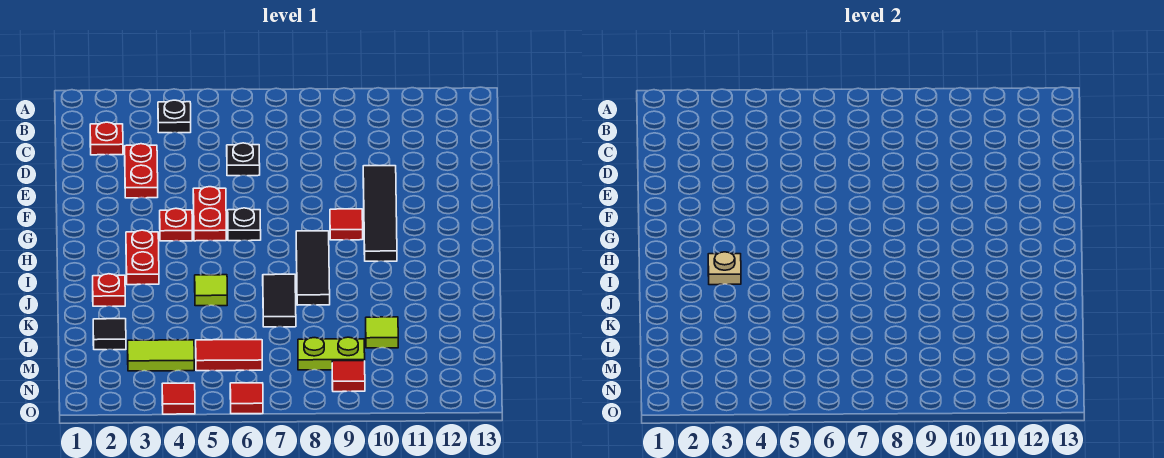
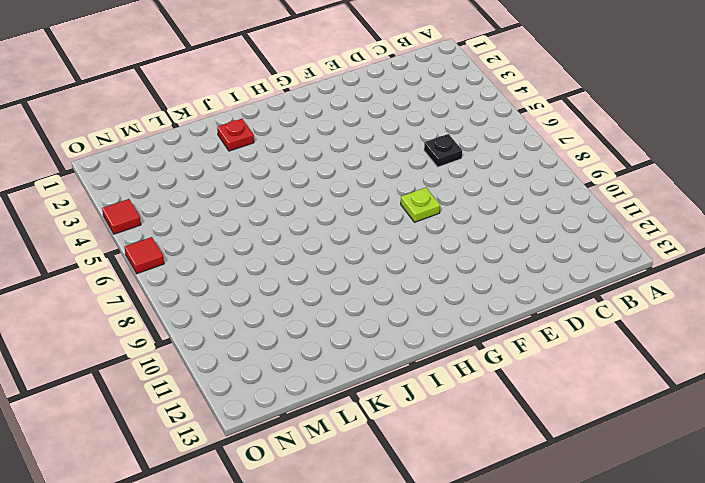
lime plate F8 level 1 -> none
none -> black plate B4 level 1
none -> red plate C2 level 1
none -> red plate D3:E3 level 1

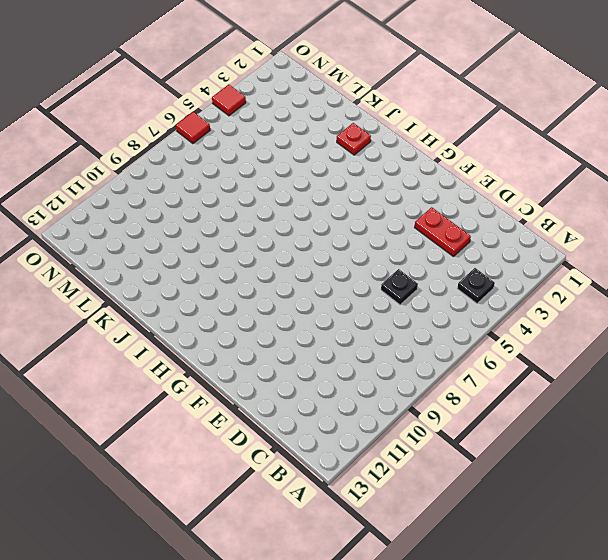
none -> red plate C2 level 1
none -> black tile E10:H10 level 1
none -> red plate F5:G5 level 1

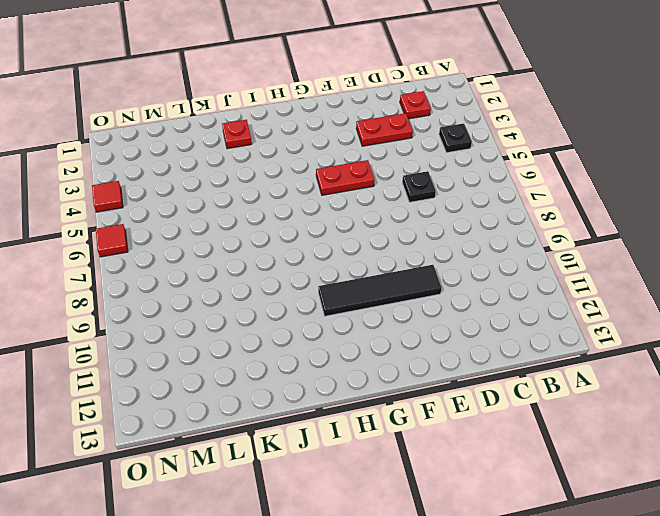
none -> red plate G4 level 1
none -> black plate G6 level 1
none -> red tile G9 level 1

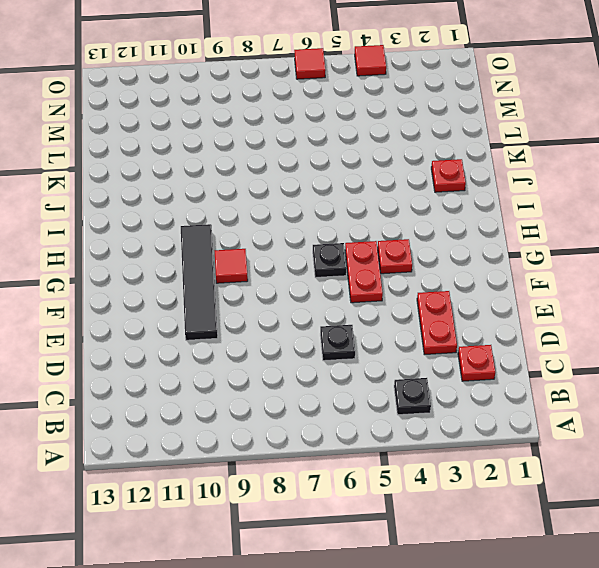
none -> red plate H3:I3 level 1
none -> black tile H8:J8 level 1
none -> lime tile J5 level 1

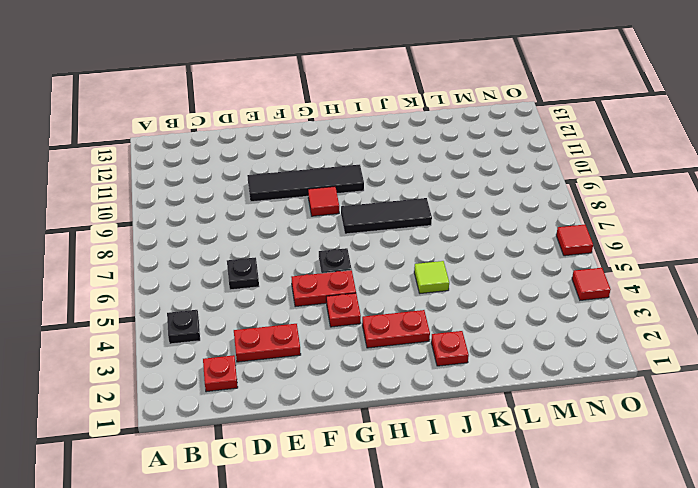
none -> black tile J7:K7 level 1
none -> black tile L2 level 1
none -> lime tile L10 level 1

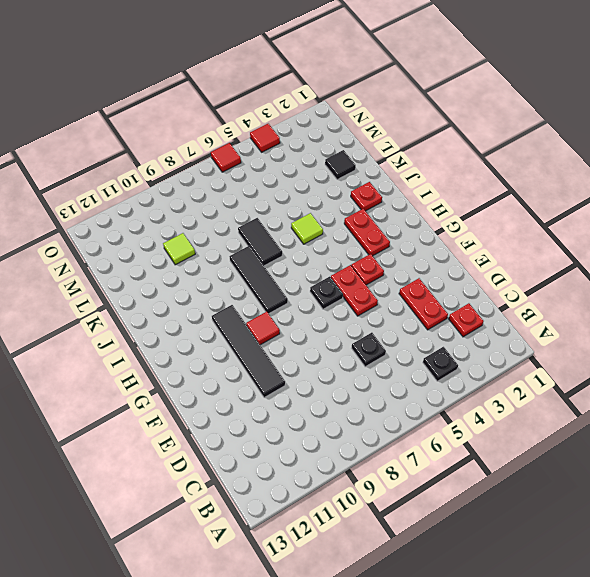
none -> lime tile M3:M4 level 1
none -> red tile M5:M6 level 1
none -> lime plate M8:M9 level 1

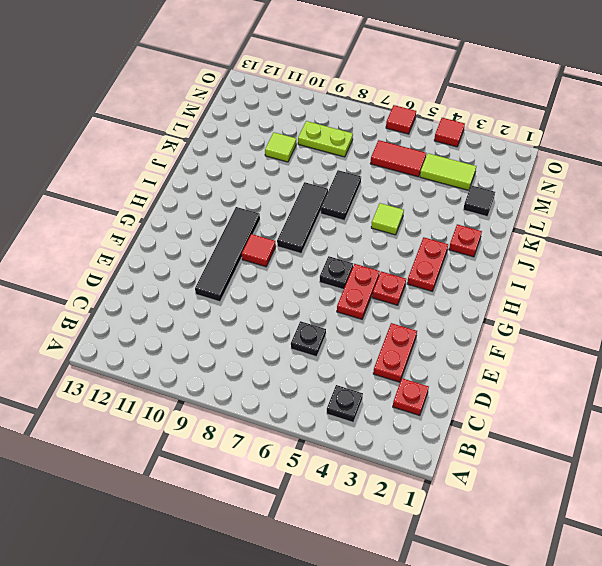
none -> red tile N9 level 1
none -> tan plate I3 level 2

